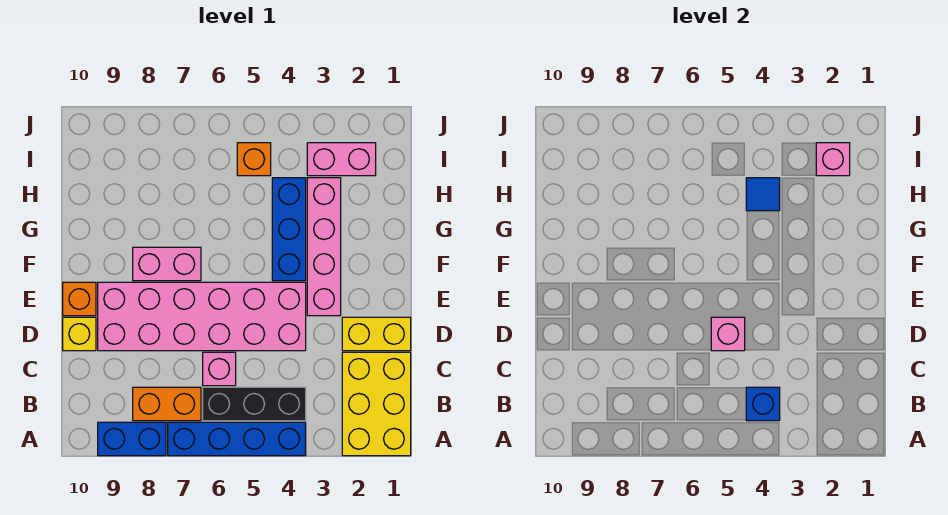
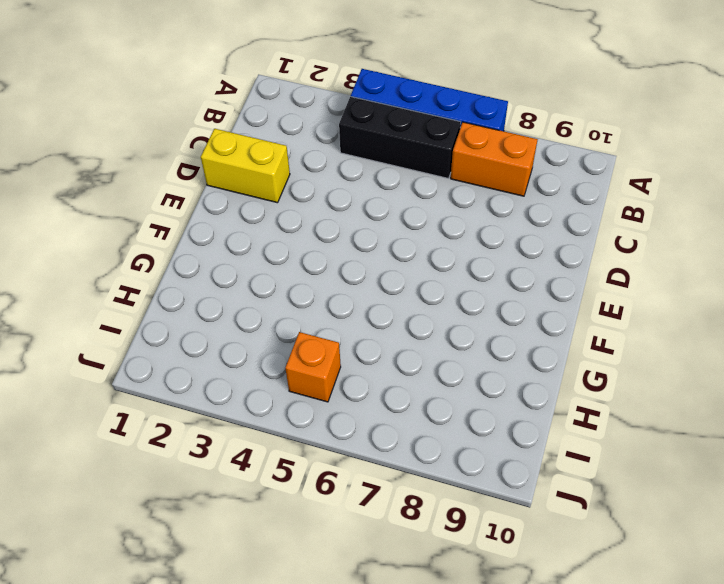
none -> yellow brick A1:C2 level 1
none -> blue brick A8:A9 level 1
none -> pink brick C6 level 1

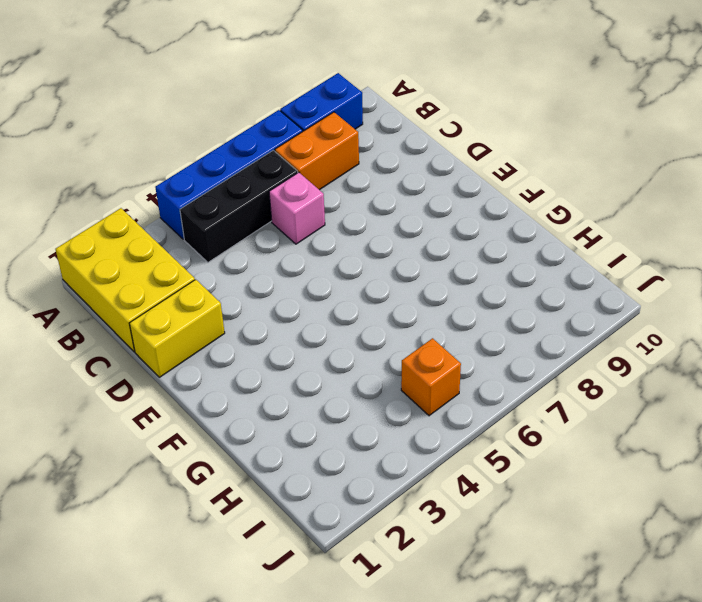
none -> pink brick D4:E9 level 1
none -> yellow brick D10 level 1
none -> pink brick E3:H3 level 1

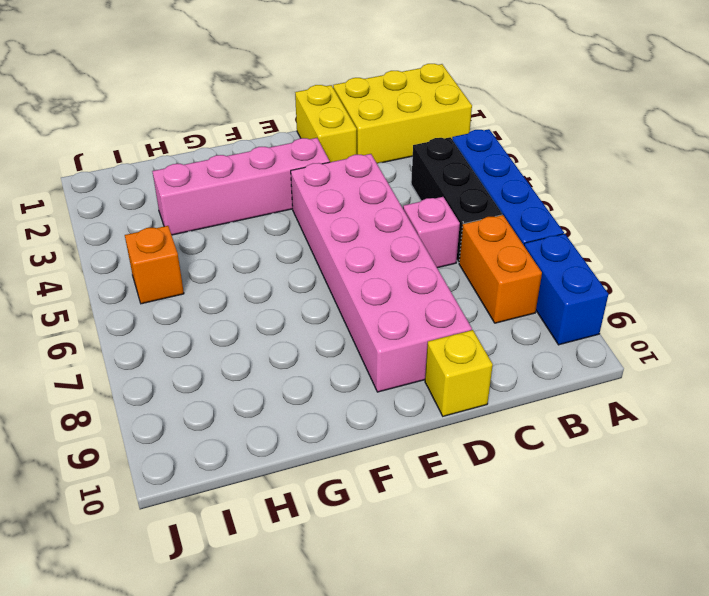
none -> orange brick E10 level 1
none -> blue brick F4:H4 level 1
none -> pink brick F7:F8 level 1

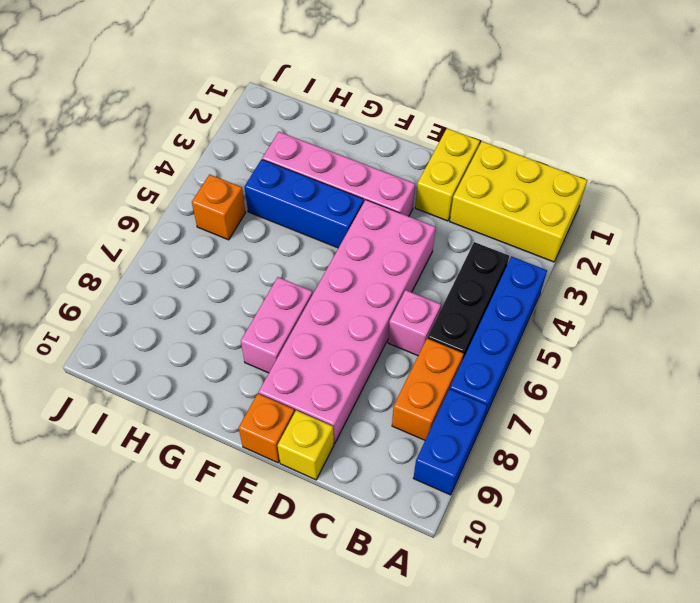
none -> pink brick I2:I3 level 1
none -> blue brick B4 level 2
none -> pink brick D5 level 2

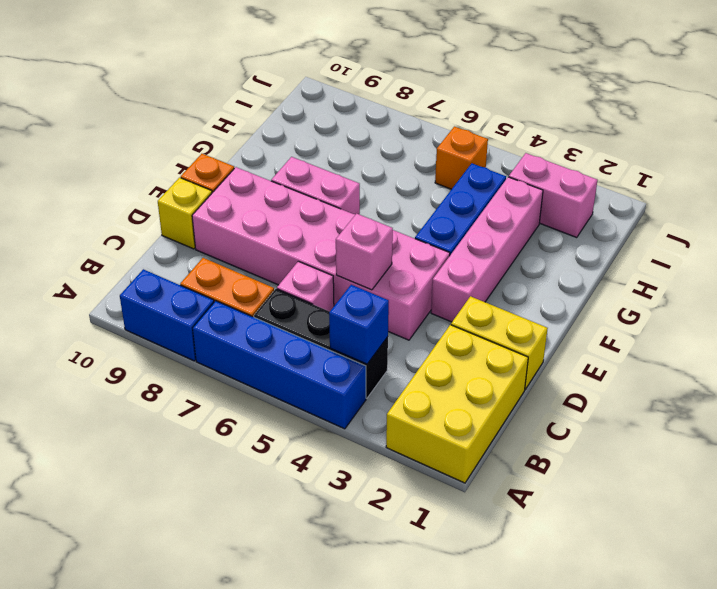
none -> blue tile H4 level 2
none -> pink brick I2 level 2

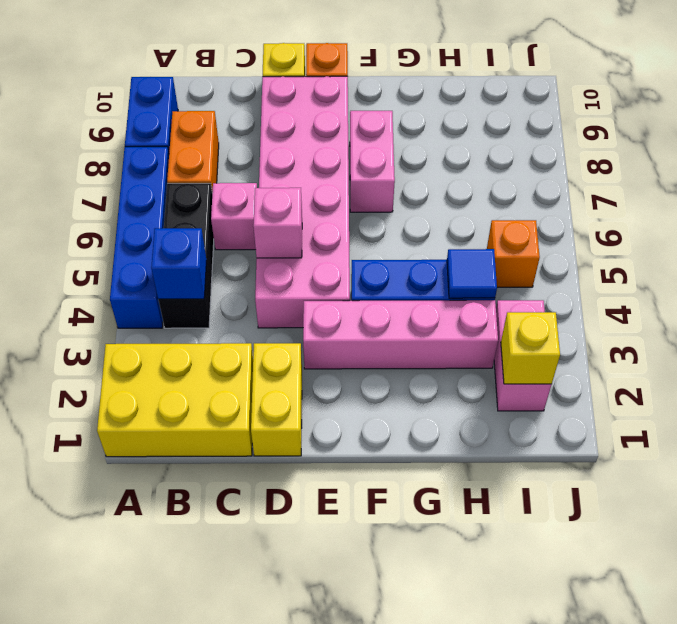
yellow brick I2 level 2 -> pink brick I2 level 2

